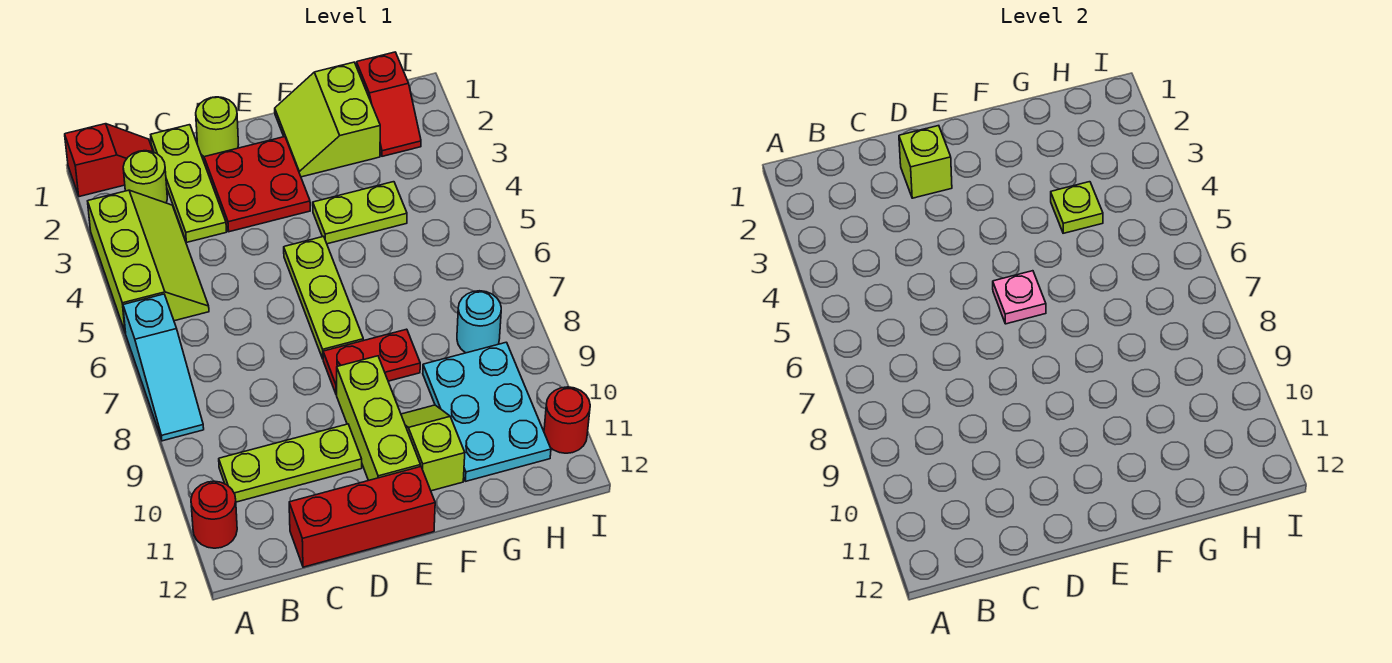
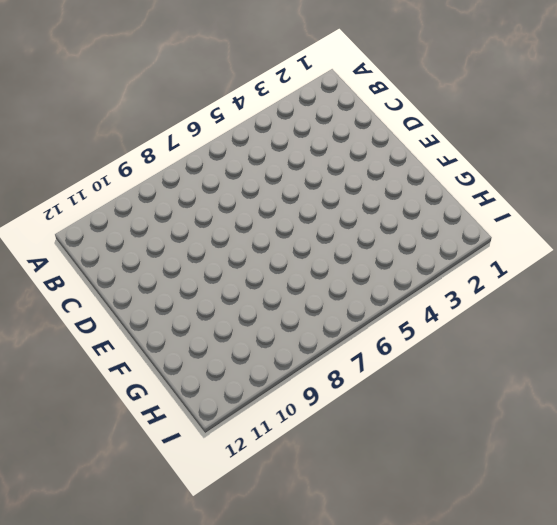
none -> red slope A1:B1 level 1 top A
none -> lime slope A3:B5 level 1 top A
none -> cyan slope A6:A8 level 1 top 6

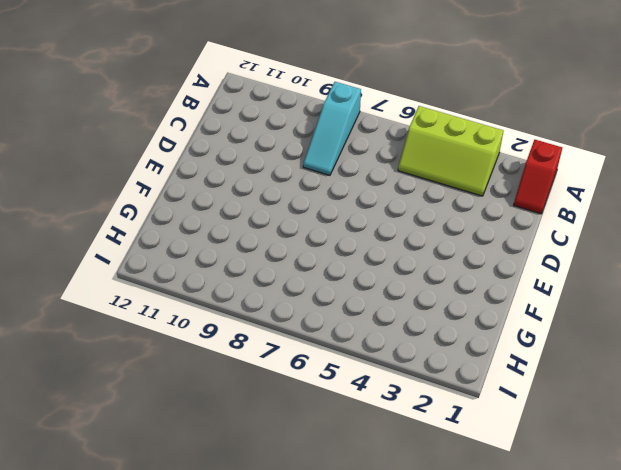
cyan slope A8:C8 level 1 top A -> cyan slope A6:A8 level 1 top 6
none -> red round brick A11 level 1
none -> lime round brick B2 level 1
none -> lime plate B10:D10 level 1

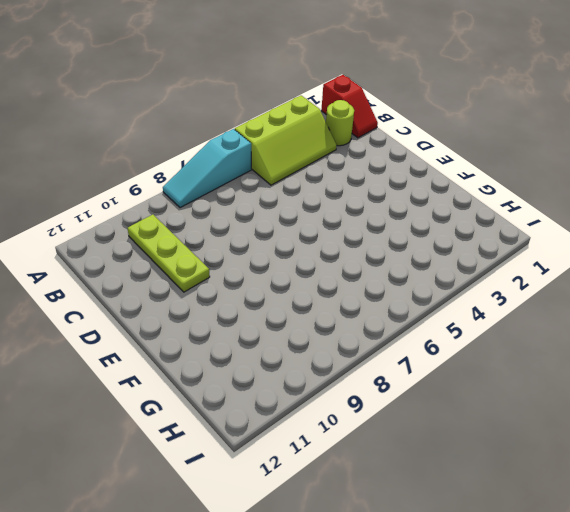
none -> red round brick A11 level 1
none -> lime plate C1:C3 level 1
none -> red brick C12:E12 level 1

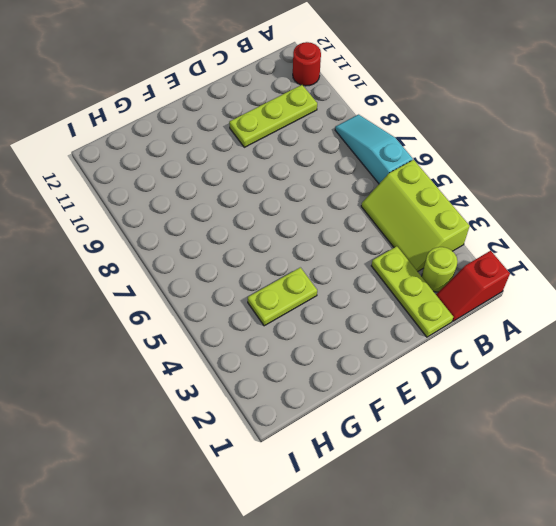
none -> red brick C12:E12 level 1
none -> lime round brick D1 level 1
none -> red plate D2:E3 level 1

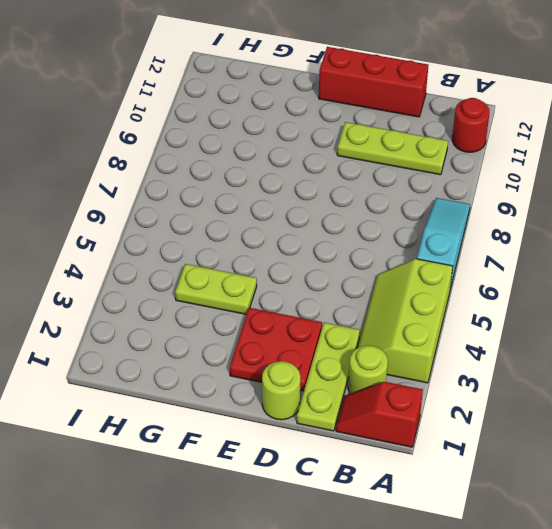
none -> lime plate E5:E7 level 1
none -> red plate E8:F8 level 1
none -> lime brick E9:E11 level 1

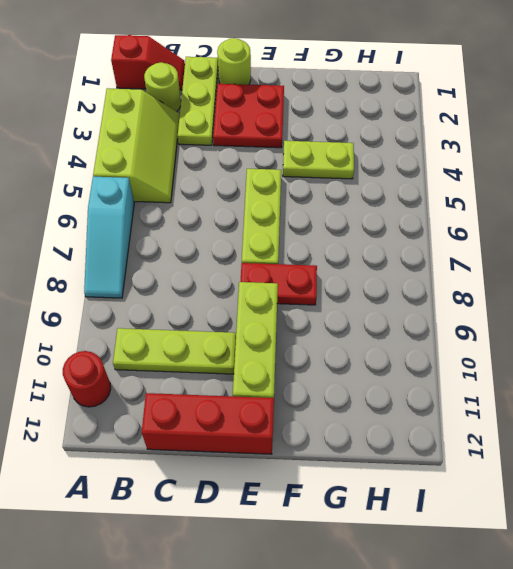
none -> lime slope F1:G2 level 1 top G
none -> lime slope F10:F11 level 1 top 11
none -> cyan plate G9:H11 level 1

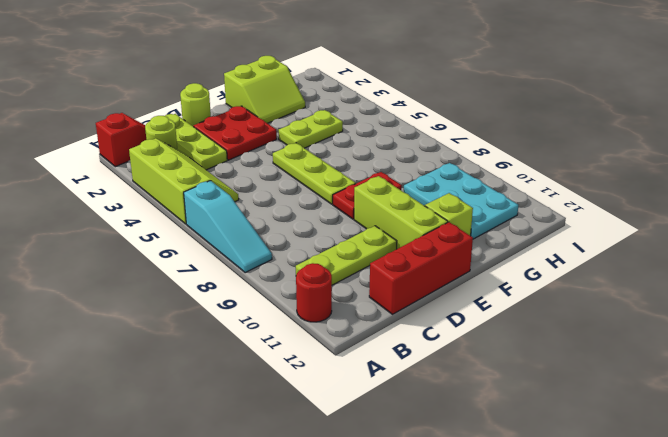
lime slope F1:G2 level 1 top 1 -> lime slope F1:G2 level 1 top G
none -> red slope H1:H2 level 1 top 1
none -> cyan round brick H8 level 1
none -> red round brick I11 level 1

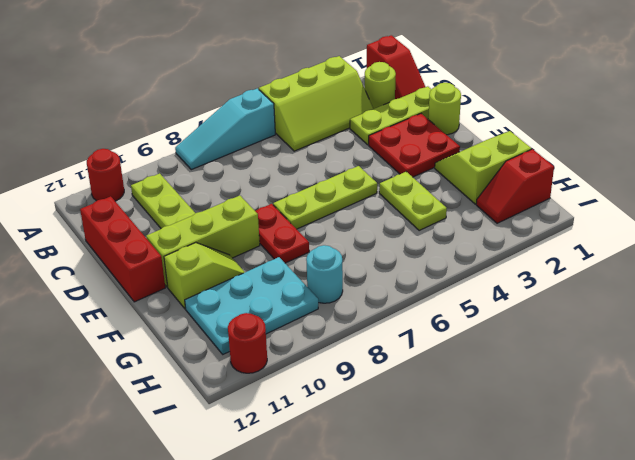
none -> lime brick D2 level 2
none -> pink plate E6 level 2
none -> lime plate G4 level 2

